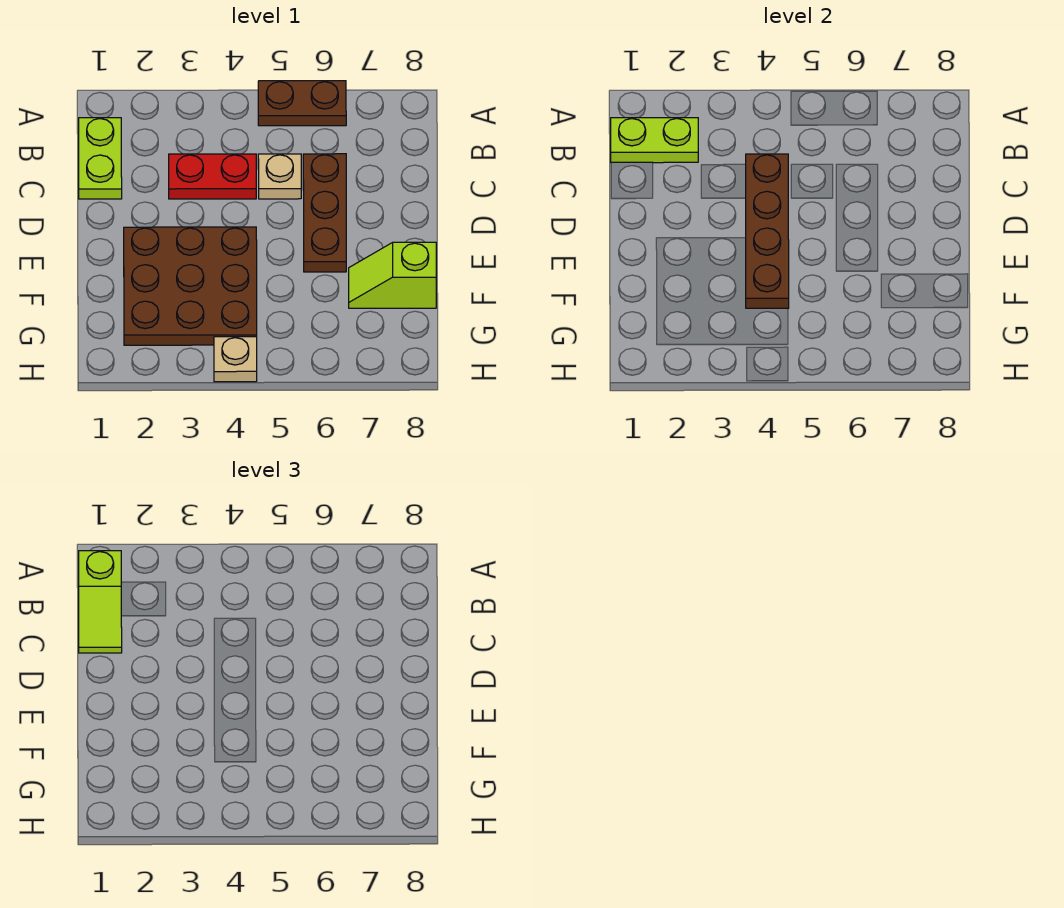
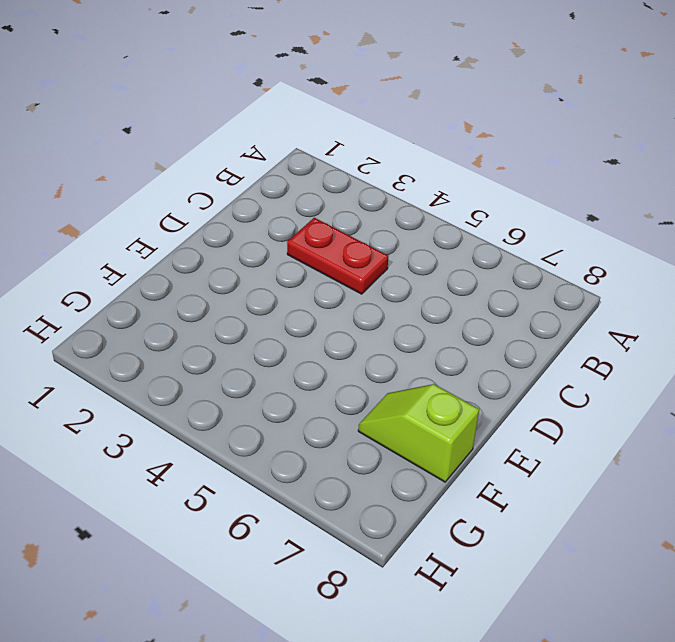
none -> brown plate A5:A6 level 1
none -> lime plate B1:C1 level 1

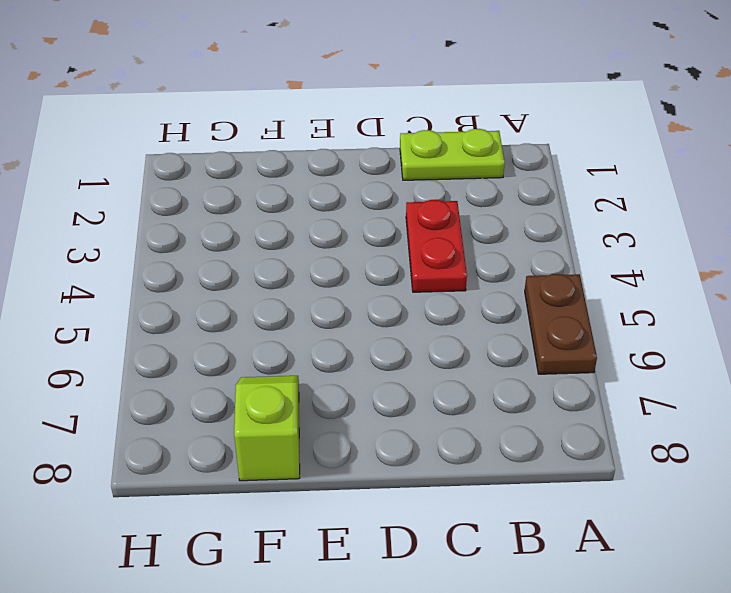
none -> tan plate C5 level 1
none -> brown plate C6:E6 level 1

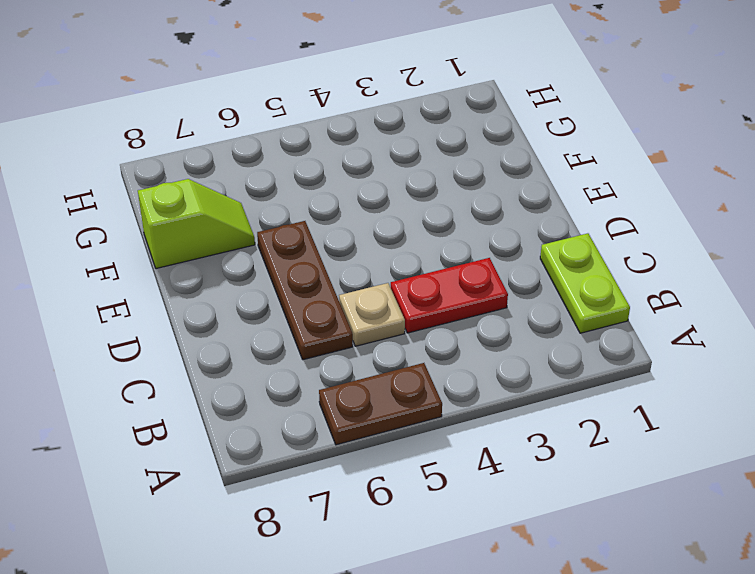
none -> brown plate E2:G4 level 1
none -> tan plate H4 level 1

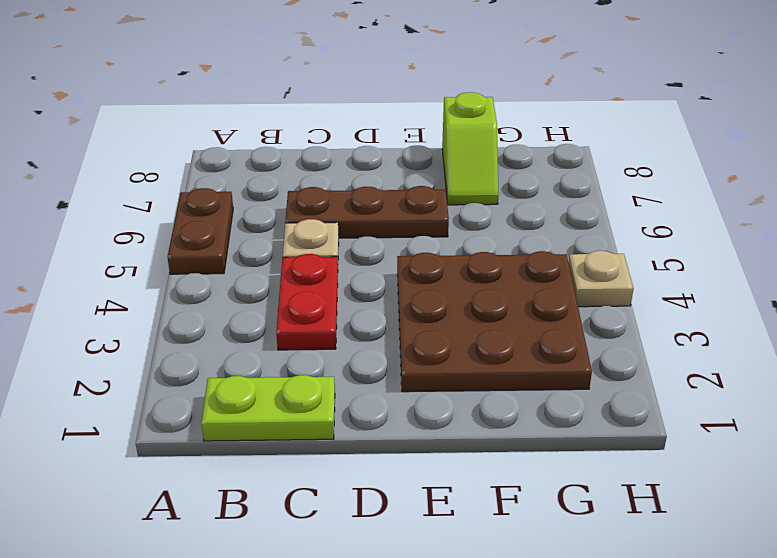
none -> lime plate B1:B2 level 2
none -> brown plate C4:F4 level 2

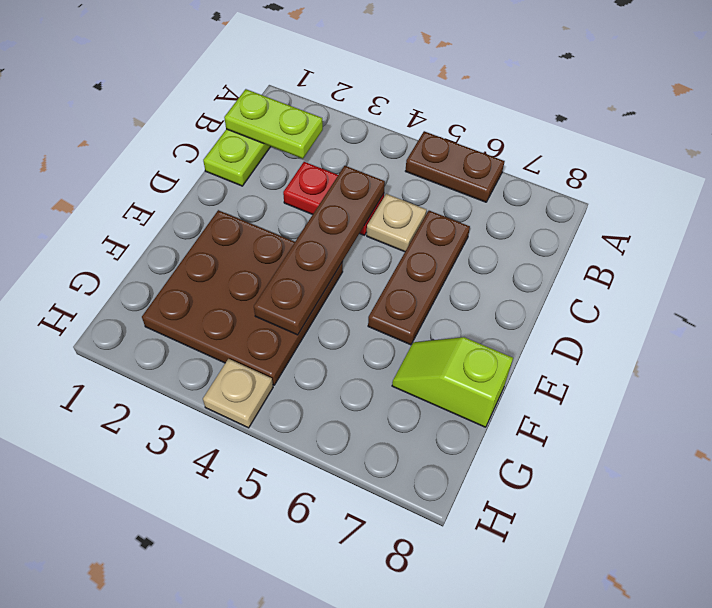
none -> lime slope B1:C1 level 3 top B

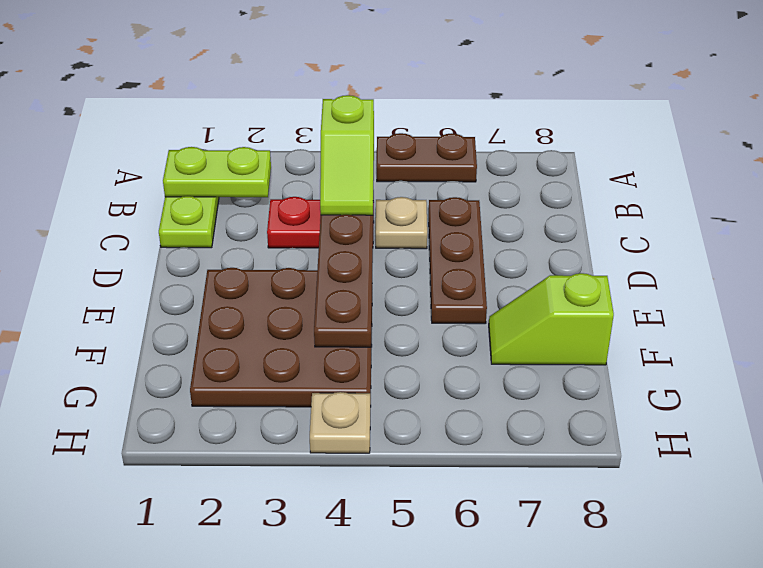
lime slope B4:C4 level 3 top B -> lime slope B1:C1 level 3 top B

